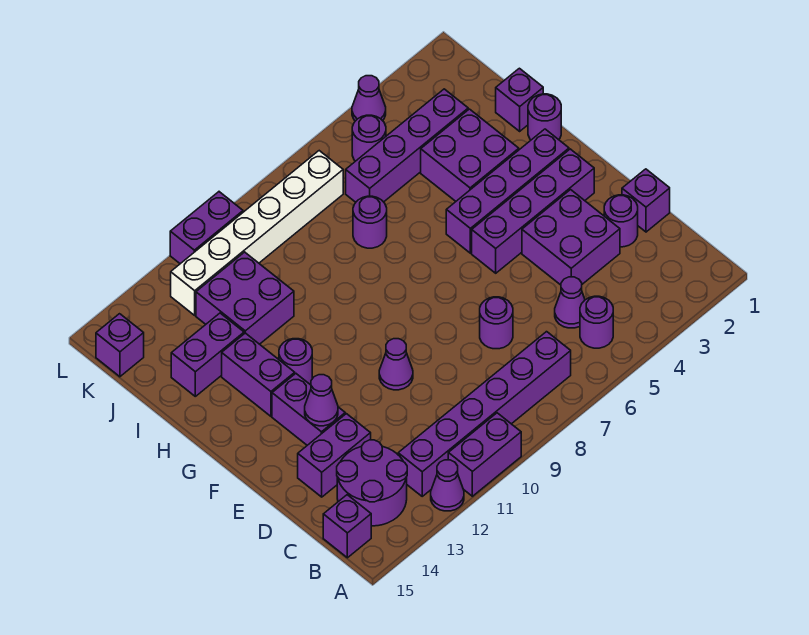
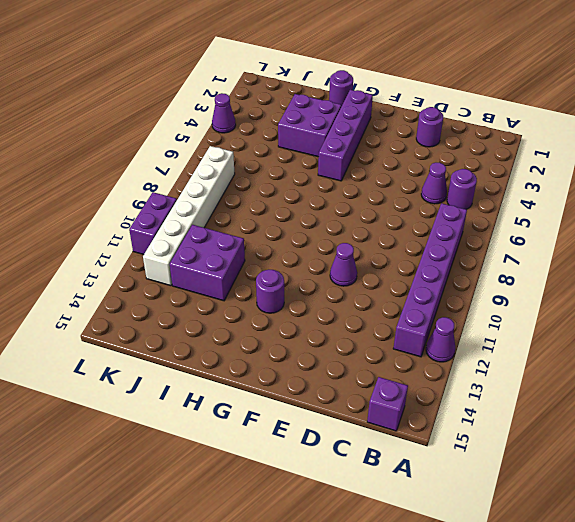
none -> purple brick A10:A11 level 1
none -> purple round brick B13:C14 level 1
none -> purple brick D1 level 1
none -> purple brick D3:E4 level 1

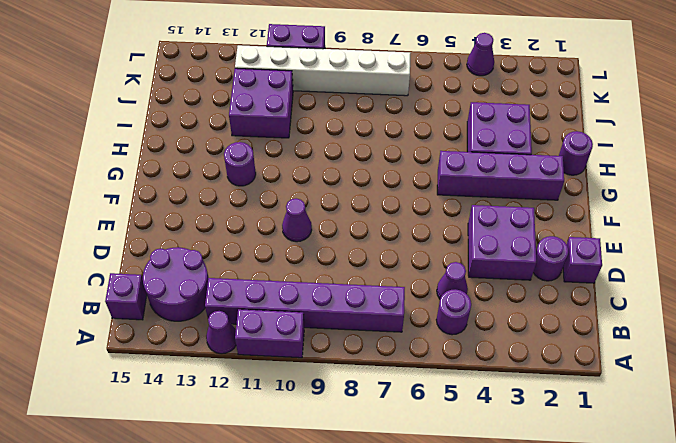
none -> purple round brick D7 level 1
none -> purple brick D13:D14 level 1
none -> purple brick E13:F13 level 1
none -> purple brick F2:F5 level 1

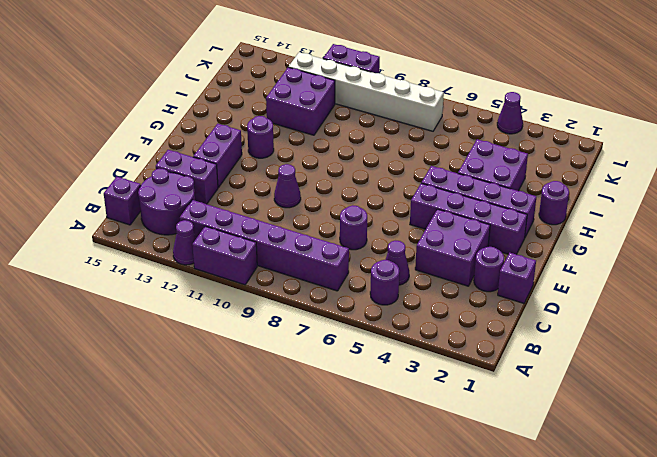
none -> purple brick G13:H13 level 1
none -> purple brick I1 level 1
none -> purple round brick I7 level 1
none -> purple brick I13:I14 level 1

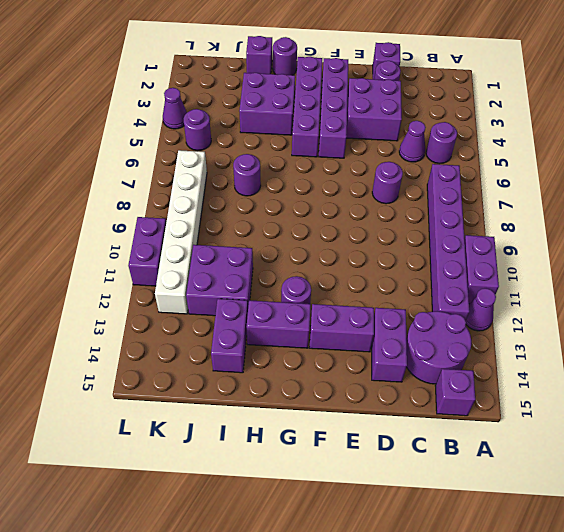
none -> purple cone E10 level 1
none -> purple brick J3:J6 level 1
none -> purple brick K15 level 1
none -> purple cone E13 level 2

